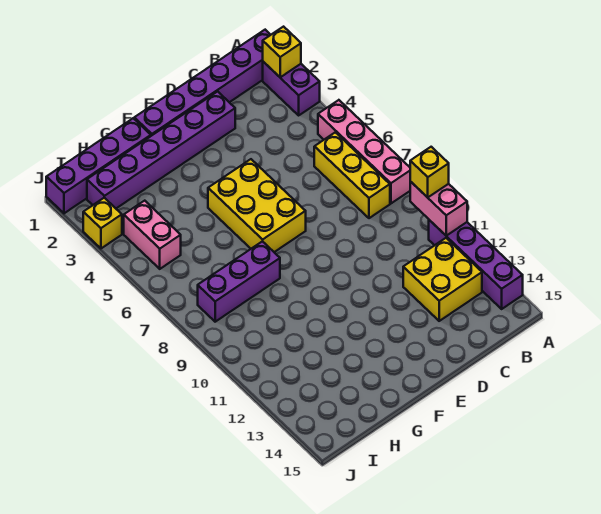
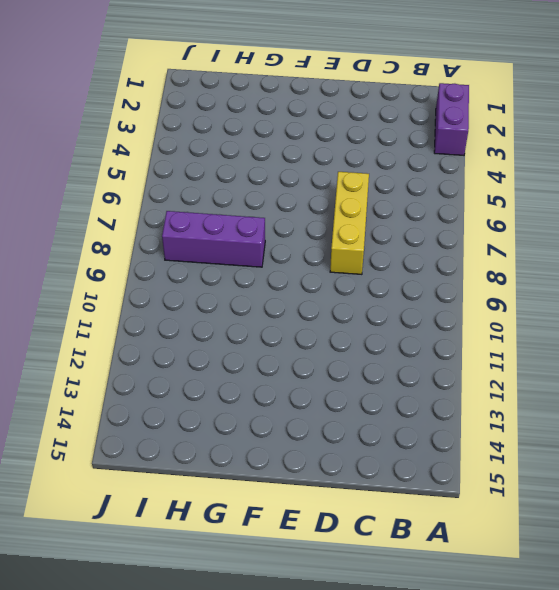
yellow brick D6:D8 level 1 -> yellow brick B6:B8 level 1
none -> purple brick A1:F1 level 1
none -> pink brick A5:A8 level 1
none -> purple brick A11:A14 level 1

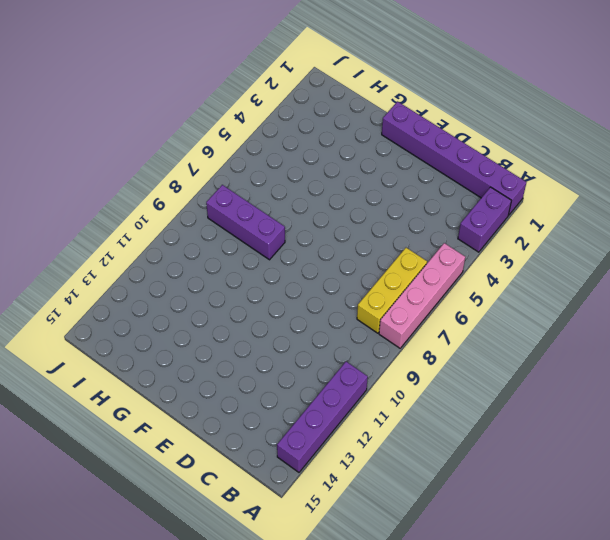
none -> yellow brick B12:C13 level 1
none -> purple brick D2:I2 level 1
none -> yellow brick E5:F7 level 1

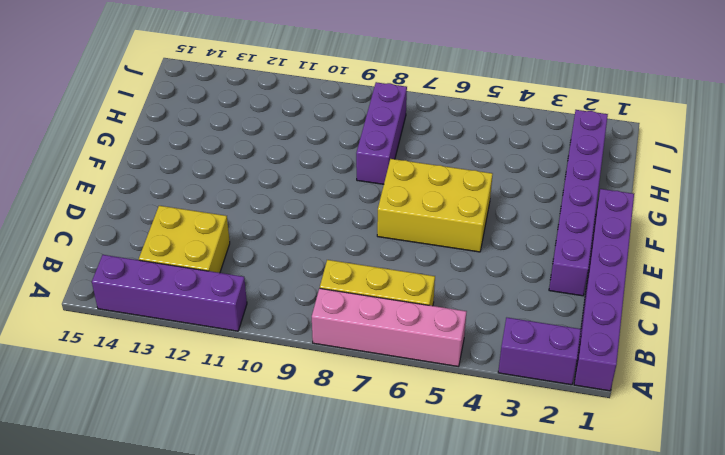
none -> purple brick G1:J1 level 1
none -> pink brick I4:I5 level 1
none -> yellow brick J3 level 1

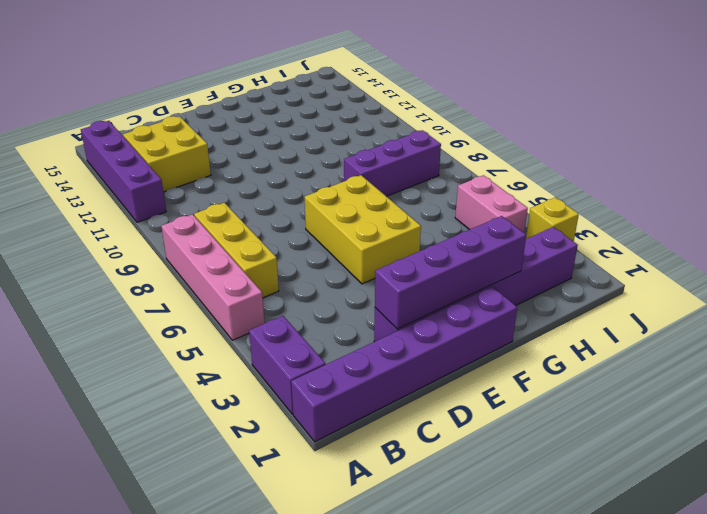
purple brick D2:G2 level 2 -> purple brick G1:J1 level 1
none -> yellow brick A2 level 2
none -> pink brick A10:A11 level 2
none -> yellow brick A10 level 3

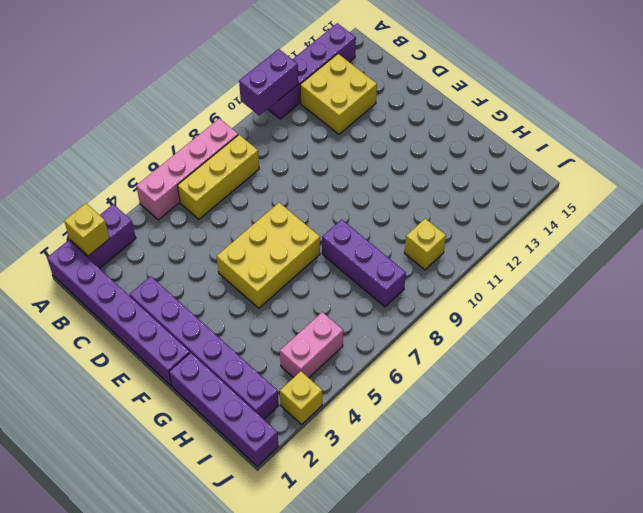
purple brick A10:A11 level 2 -> pink brick A10:A11 level 2
yellow brick I10 level 1 -> yellow brick A10 level 3

